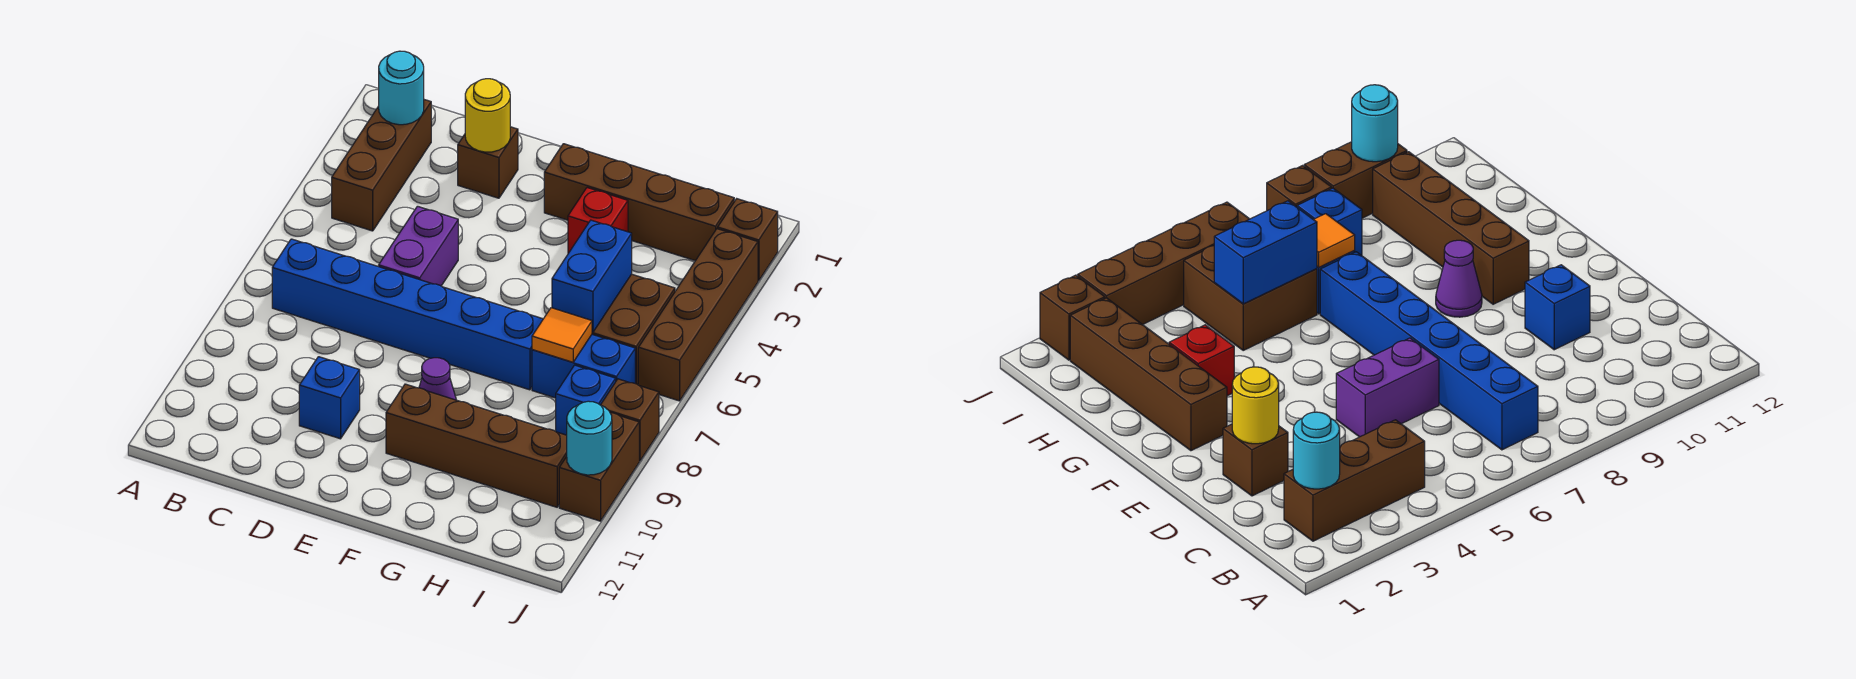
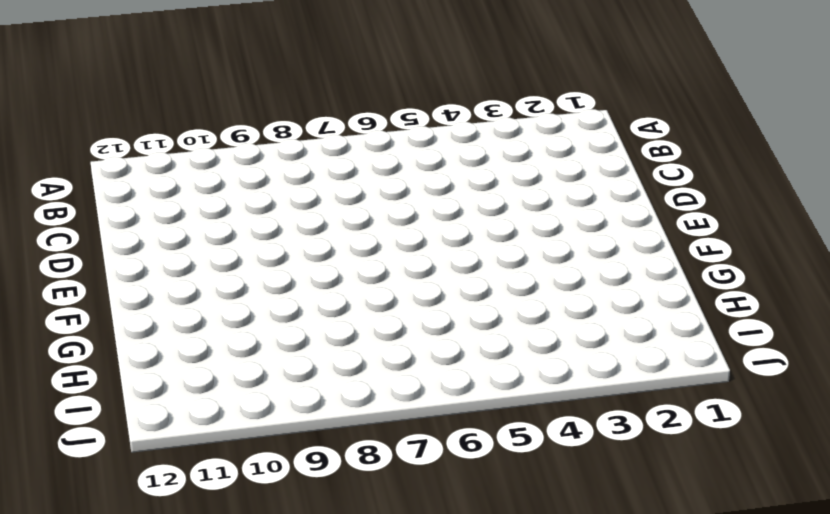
none -> brown brick B2:B4 level 1
none -> blue brick B7:G7 level 1
none -> brown brick D2 level 1

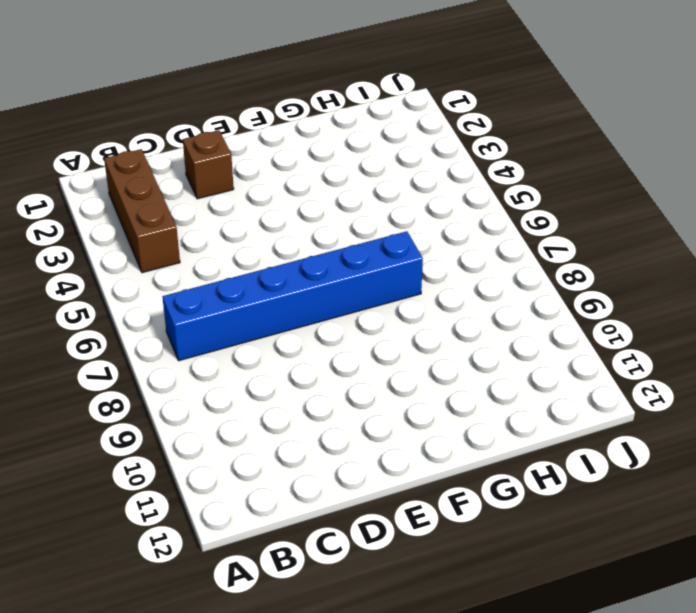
none -> purple brick D5:D6 level 1
none -> blue brick D10 level 1
none -> brown brick F2:I2 level 1

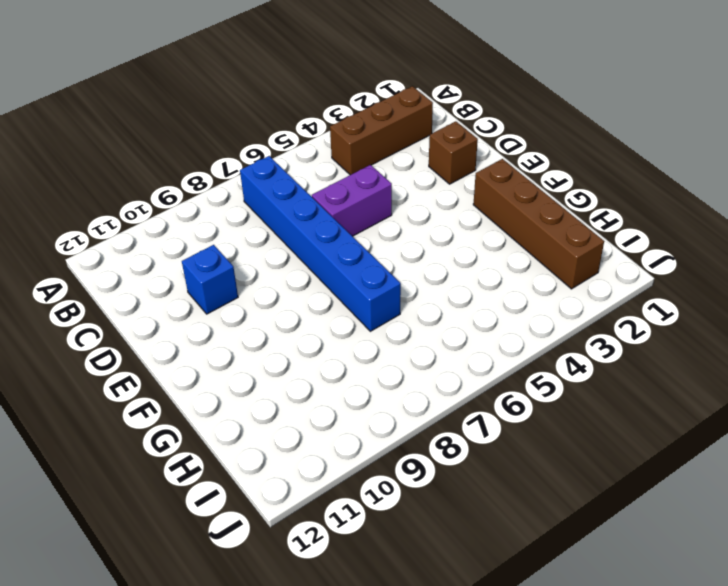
none -> purple cone F9 level 1
none -> brown brick F10:I10 level 1
none -> red brick G3 level 1

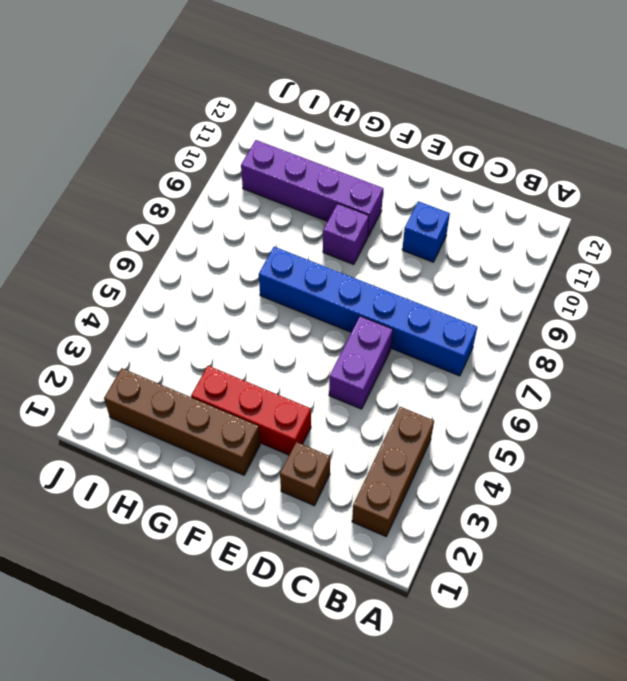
red brick E3:G3 level 1 -> red brick G3 level 1
purple brick F9 level 1 -> purple cone F9 level 1
purple brick F10:I10 level 1 -> brown brick F10:I10 level 1
none -> brown brick H5:I6 level 1
none -> blue brick H7:I7 level 1
none -> blue brick I8 level 1

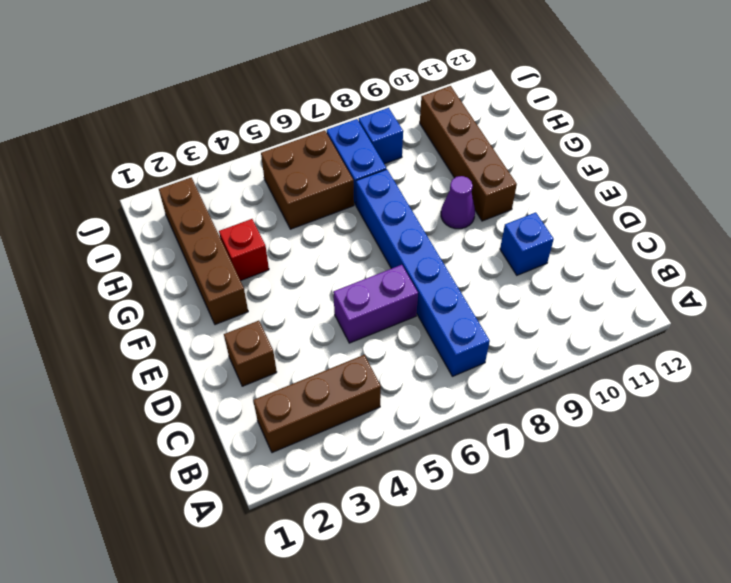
none -> brown brick J2 level 1
none -> brown brick J3:J6 level 1
none -> brown brick J8 level 1

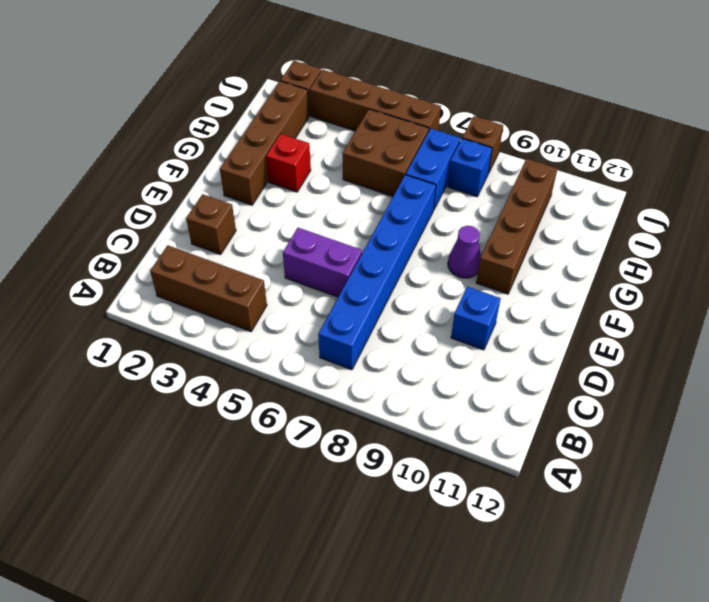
none -> brown brick J9:J10 level 1
none -> cyan round brick B2 level 2
none -> yellow round brick D2 level 2

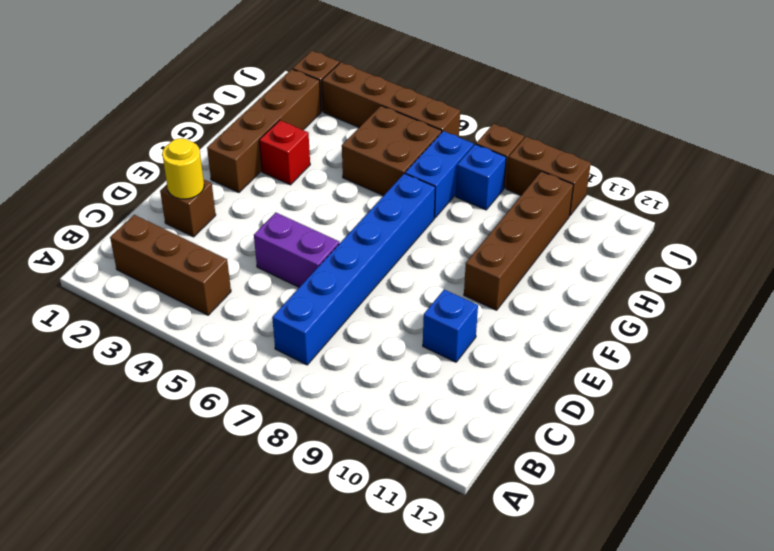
none -> purple cone F9 level 1
none -> cyan round brick B2 level 2
none -> blue brick H5:H6 level 2

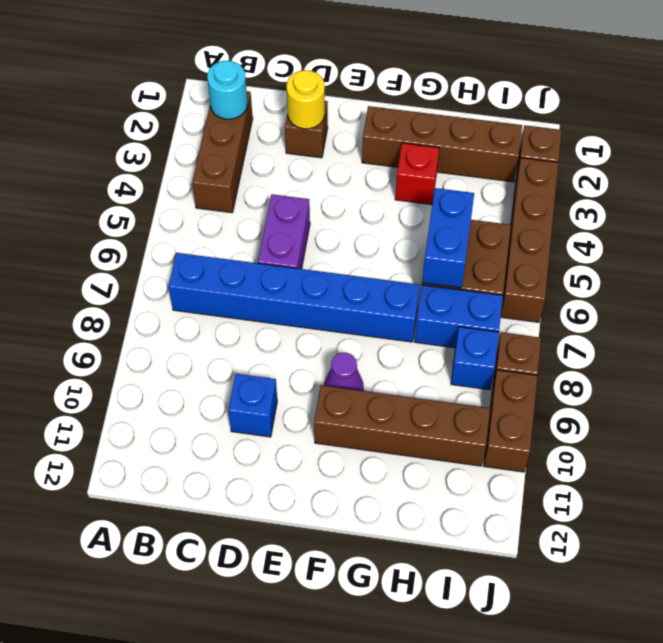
none -> orange tile H7 level 2
none -> cyan round brick J10 level 2

